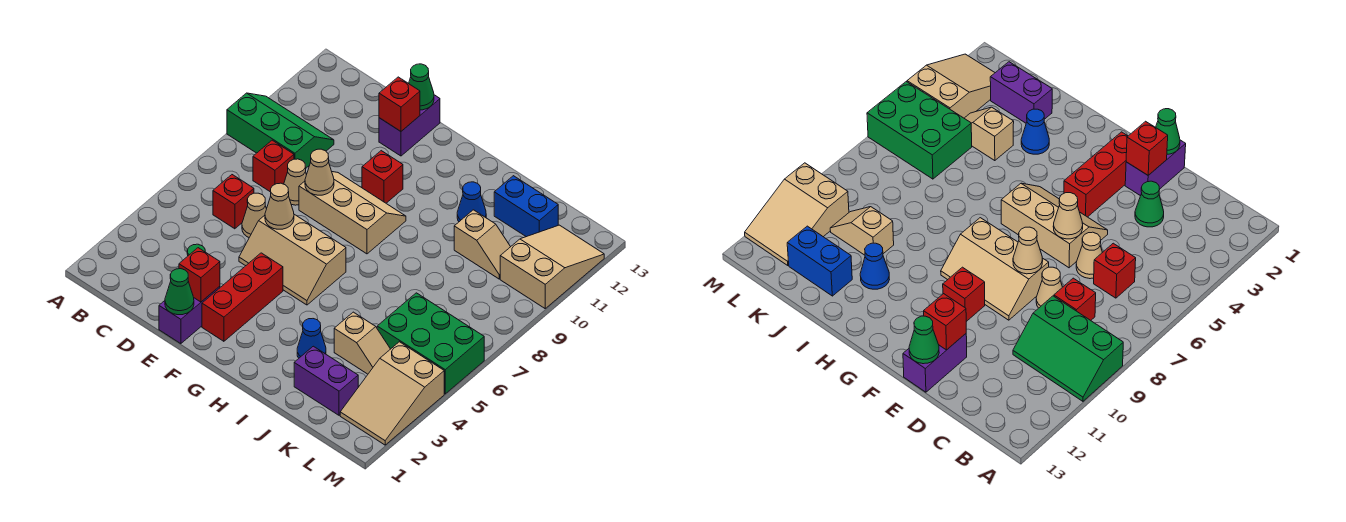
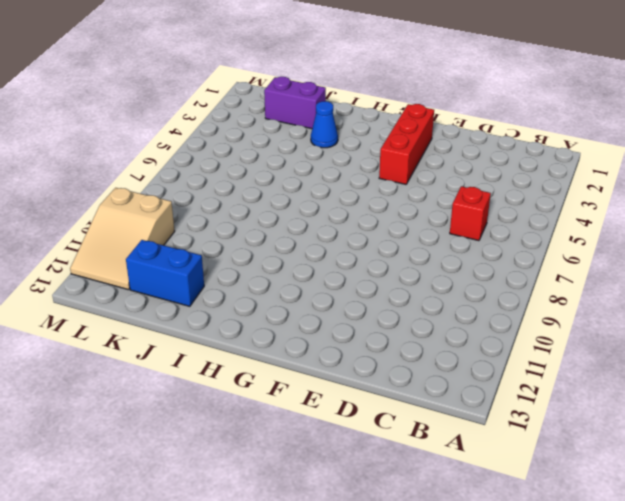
none -> green slope A9:C10 level 1 top 9
none -> red brick C8 level 1
none -> green cone D3 level 1

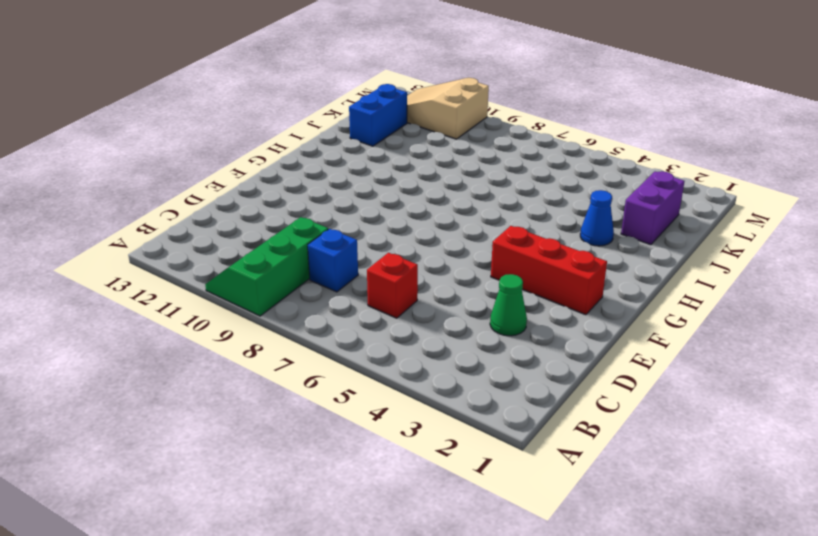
blue brick C8 level 1 -> red brick C8 level 1
none -> tan cone D6 level 1
none -> tan cone D8 level 1
none -> purple brick E1:E2 level 1

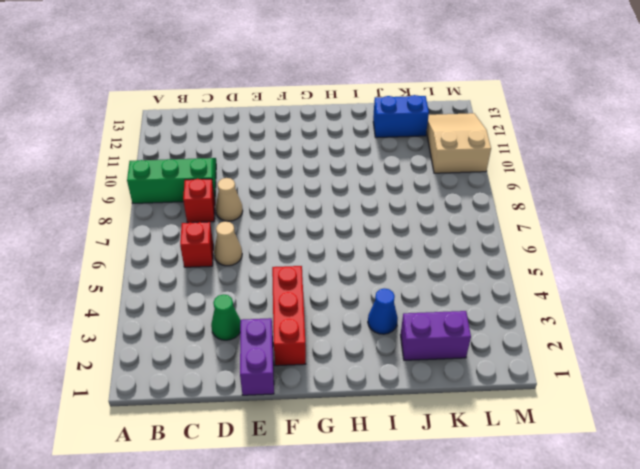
none -> tan slope E5:G6 level 1 top 6
none -> tan slope E8:G9 level 1 top 8
none -> purple brick E12:E13 level 1

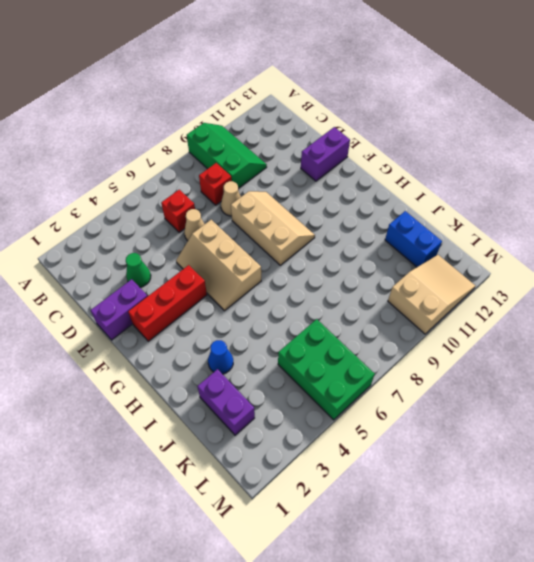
none -> red brick F10 level 1
none -> blue cone I11 level 1
none -> tan slope J4:K4 level 1 top J

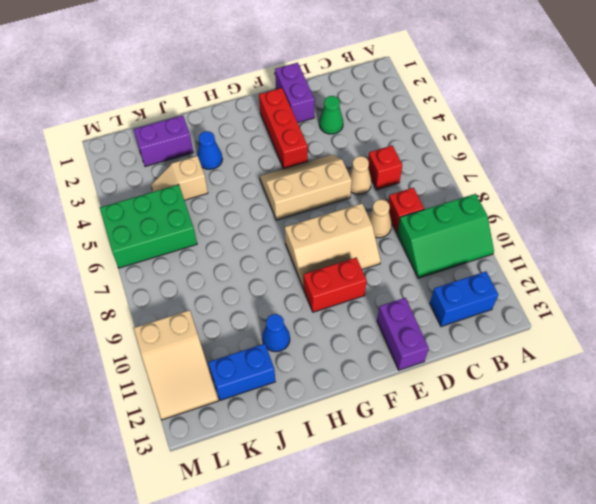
blue brick B12:C12 level 1 -> none
red brick F10:G10 level 1 -> red brick F10 level 1
none -> tan slope J10:K10 level 1 top J
none -> tan slope L2:M4 level 1 top 4
none -> green cone E1 level 2

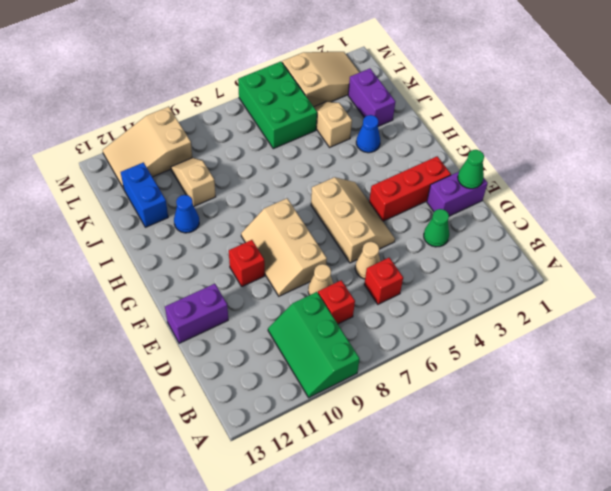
none -> red brick E2 level 2
none -> tan cone E6 level 2
none -> tan cone E8 level 2

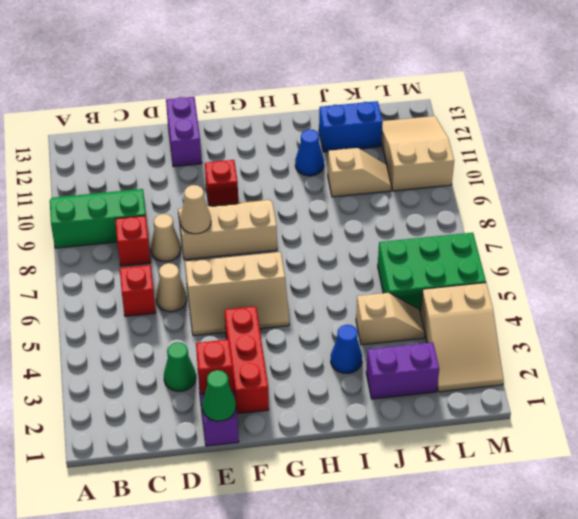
none -> tan cone E6 level 2
none -> red brick E12 level 2
none -> green cone E13 level 2

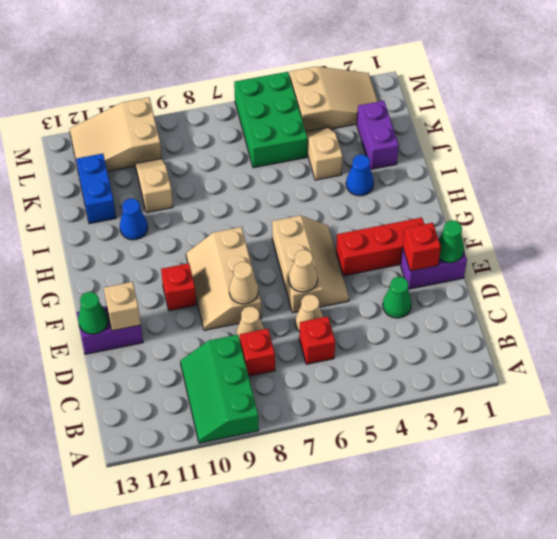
tan brick E12 level 2 -> red brick E12 level 2

